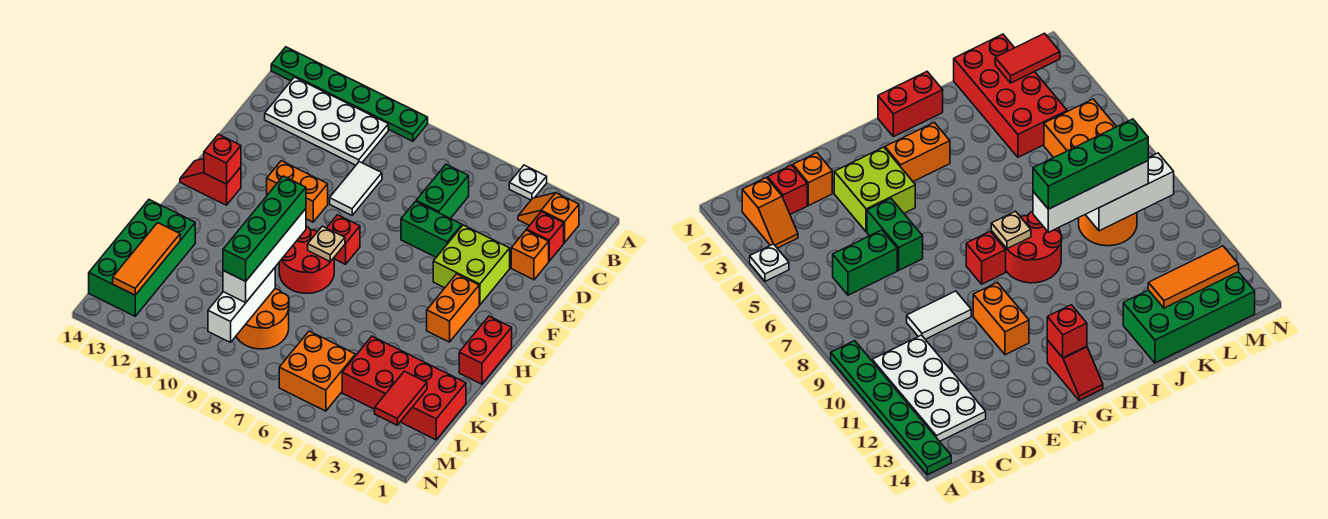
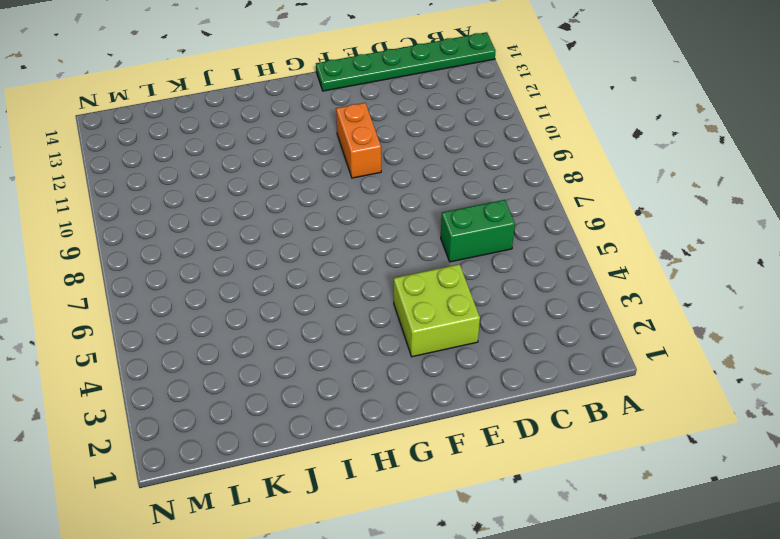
green plate A14:F14 level 1 -> green plate A9:A14 level 1
none -> white plate A4 level 1
none -> orange slope B2:B3 level 1 top 2
none -> white plate B10:C13 level 1

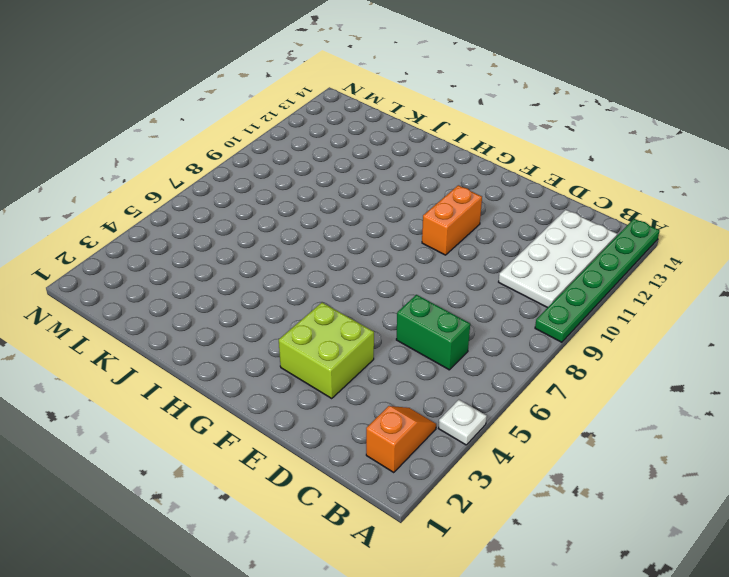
none -> red brick C2 level 1
none -> orange brick D2 level 1
none -> white tile D9:E9 level 1

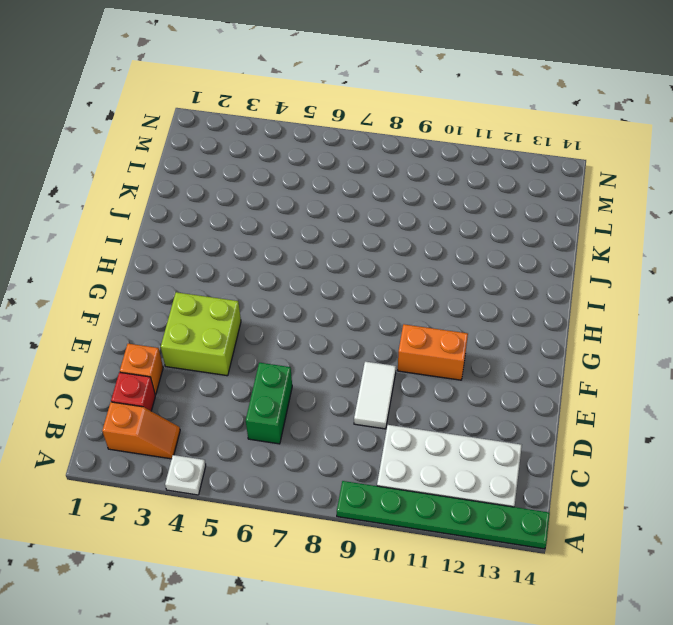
none -> green brick E5:E6 level 1
none -> orange brick G3:H3 level 1
none -> red brick G8 level 1

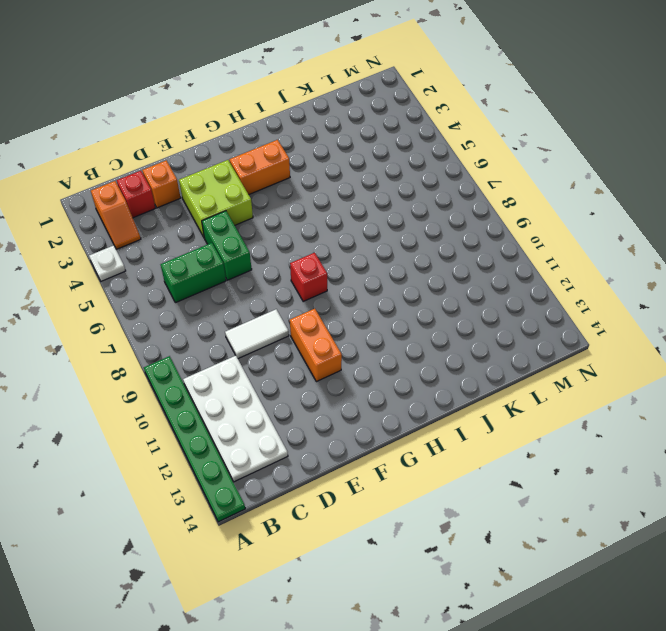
none -> red slope G13:G14 level 1 top 13
none -> red brick H1:I1 level 1
none -> red round brick H8:I9 level 1

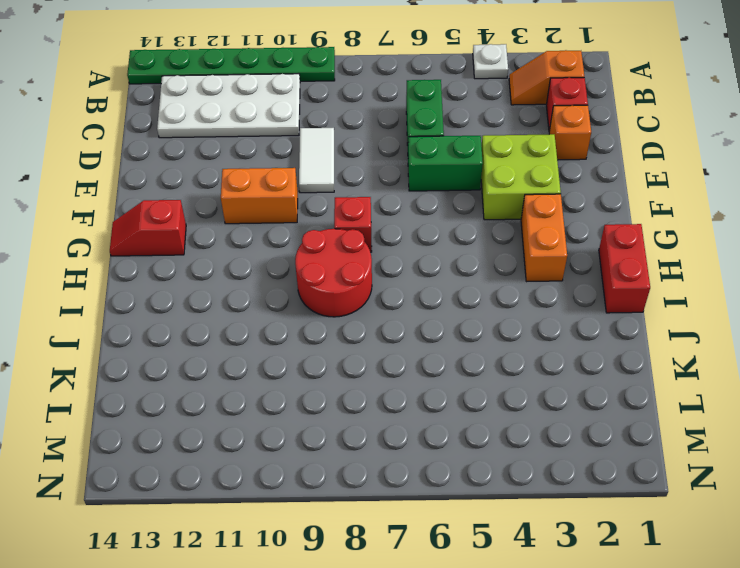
none -> green brick J13:M14 level 1
none -> red brick K1:L4 level 1
none -> orange round brick K8:L9 level 1

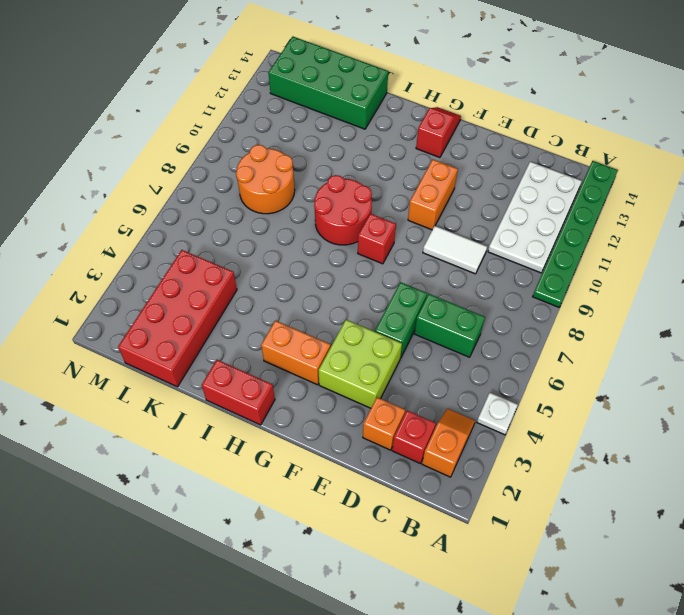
none -> orange brick L5:M6 level 1
none -> red brick G13 level 2
none -> tan plate H8 level 2

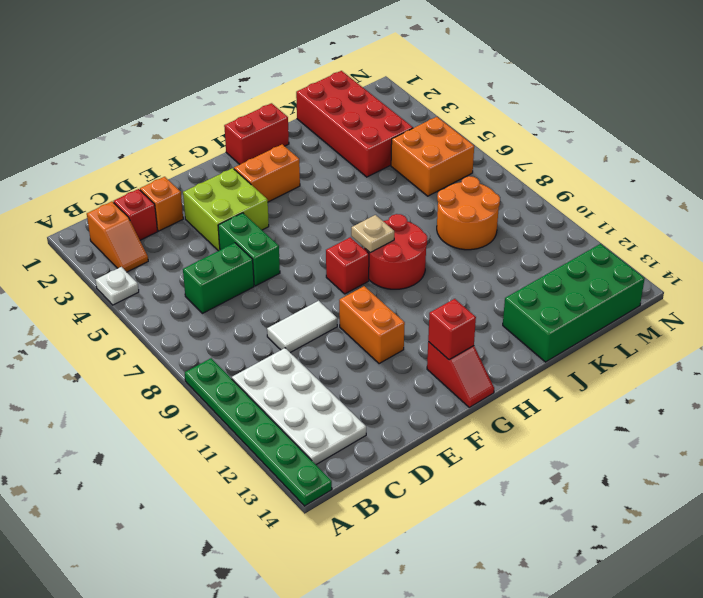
none -> white brick K9:M9 level 2
none -> orange tile K13:M13 level 2
none -> red tile L2:M2 level 2

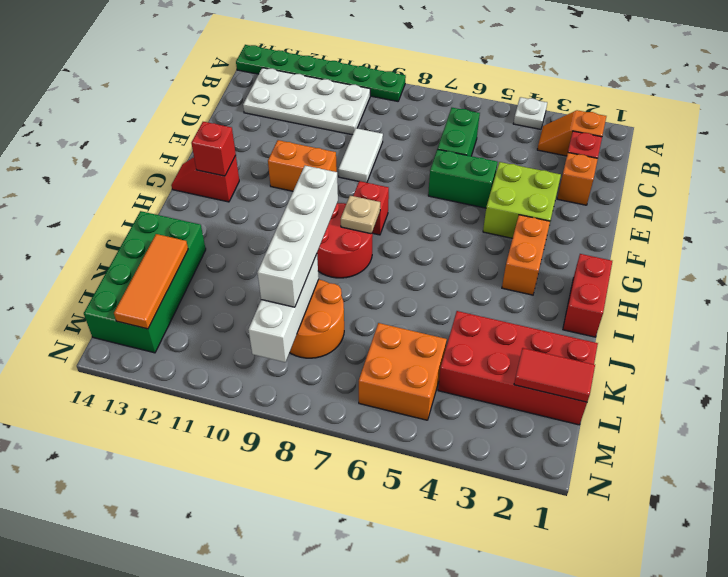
red tile L1:L2 level 2 -> red tile L2:M2 level 2
none -> green brick I9:L9 level 4

